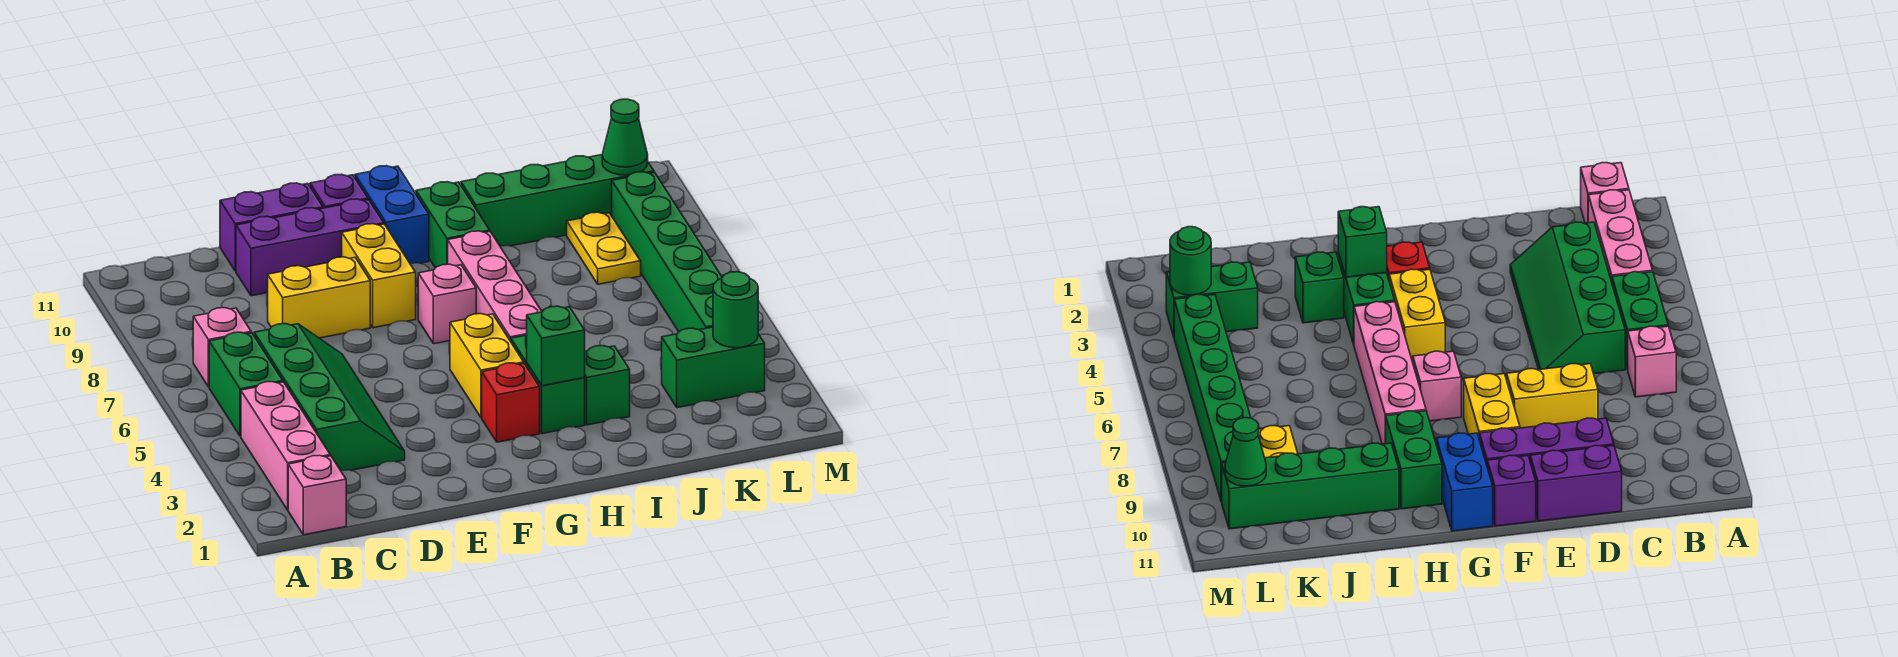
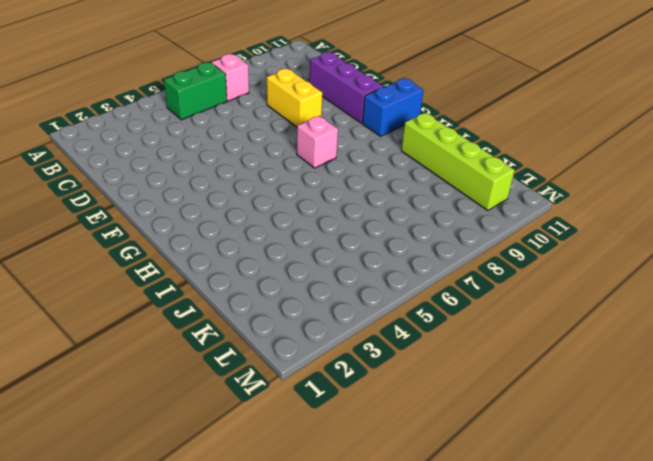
lime brick I10:L10 level 1 -> green brick I10:L10 level 1
none -> pink brick B1 level 1
none -> pink brick B2:B4 level 1
none -> green slope C3:D6 level 1 top C

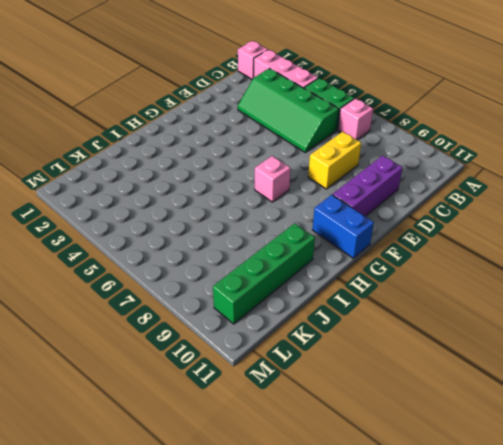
none -> purple brick D11:E11 level 1
none -> yellow brick F8:F9 level 1
none -> purple brick F11 level 1

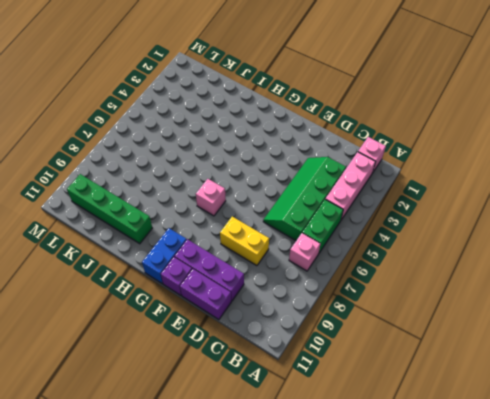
none -> yellow brick F8:F9 level 1
none -> red brick G3 level 1
none -> yellow brick G4:G5 level 1

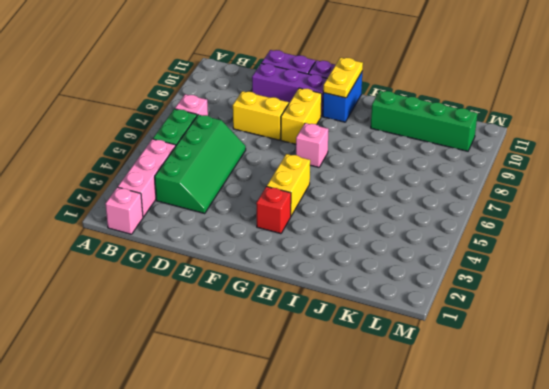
yellow plate G10:G11 level 2 -> yellow plate K8:K9 level 1
none -> green brick H3:H4 level 1
none -> pink brick H5:H8 level 1
none -> green brick H9:H10 level 1

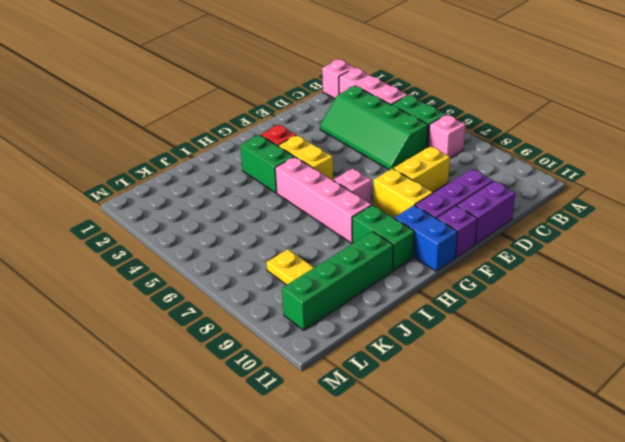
none -> green brick I3 level 1
none -> green brick K3:L3 level 1
none -> green brick L4:L9 level 1

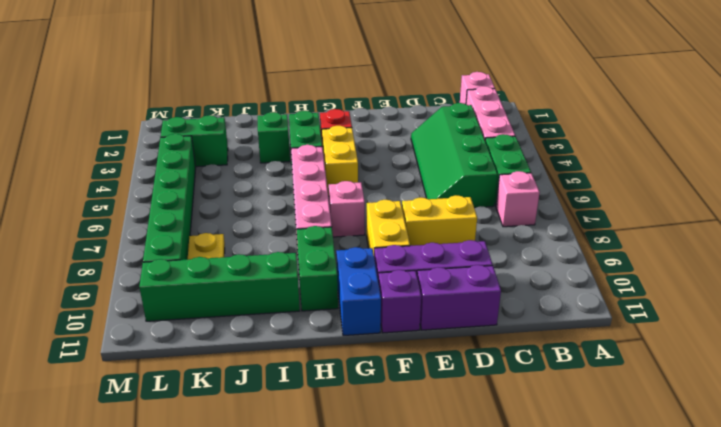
none -> green brick H3 level 2
none -> green round brick L3 level 2
none -> green cone L10 level 2

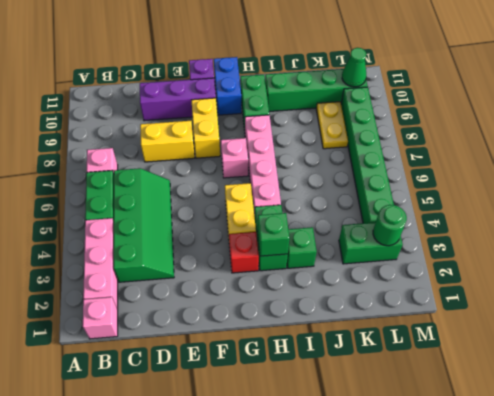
none -> purple brick D11:E11 level 1

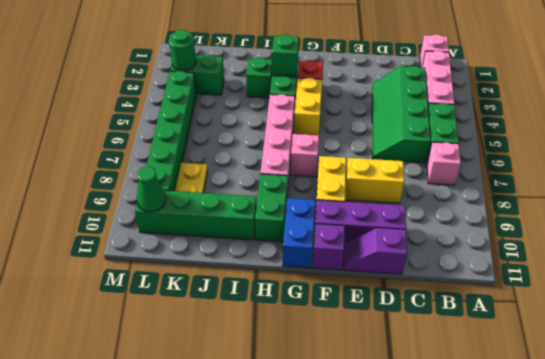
purple slope D11:E11 level 1 top D -> purple brick D11:E11 level 1

